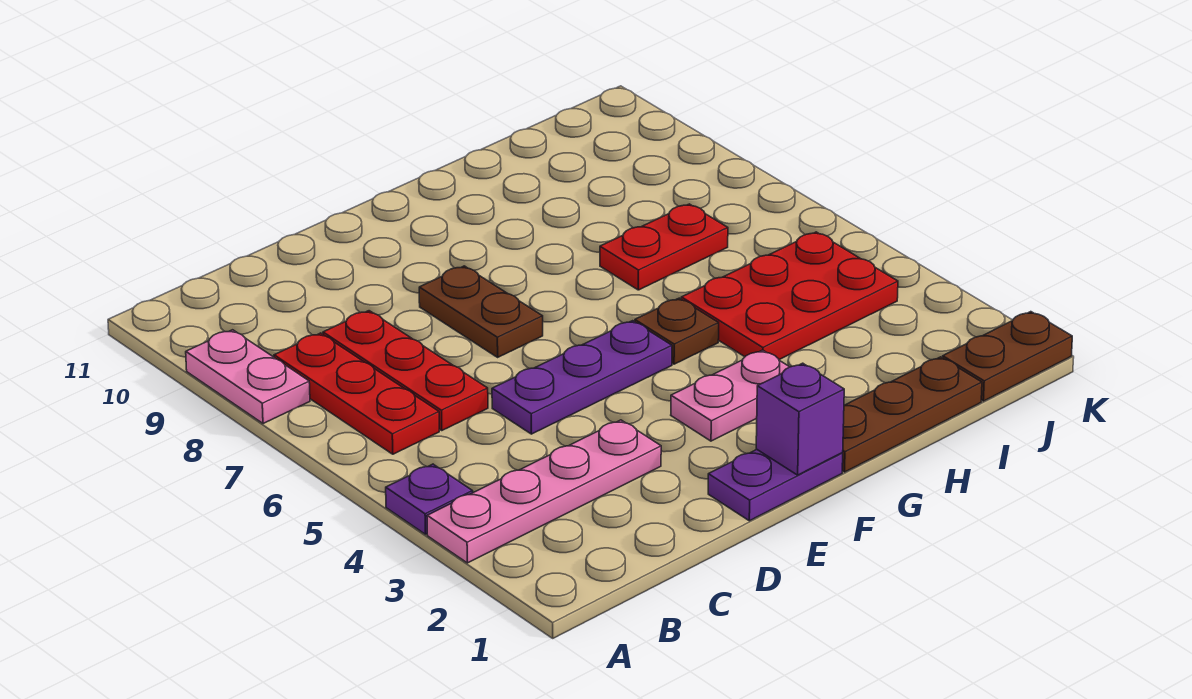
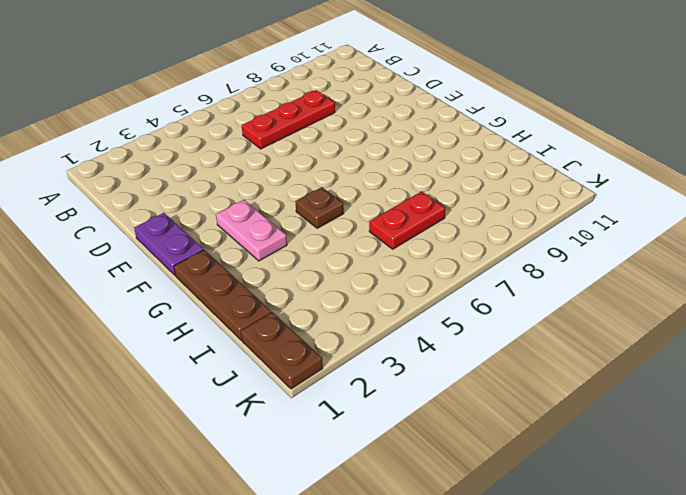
red plate I6:I7 level 1 -> red plate H7:I7 level 1
none -> pink plate A3:D3 level 1
none -> purple plate A4 level 1
none -> pink plate A8:A9 level 1

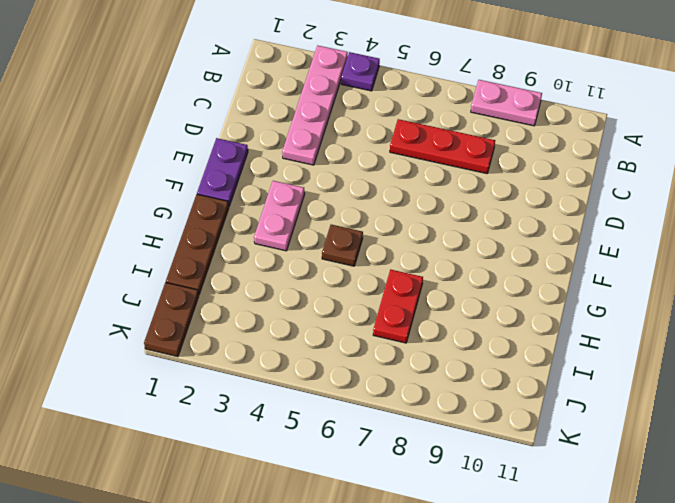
none -> red plate B6:B8 level 1
none -> purple plate D5:F5 level 1
none -> brown plate E7:E8 level 1

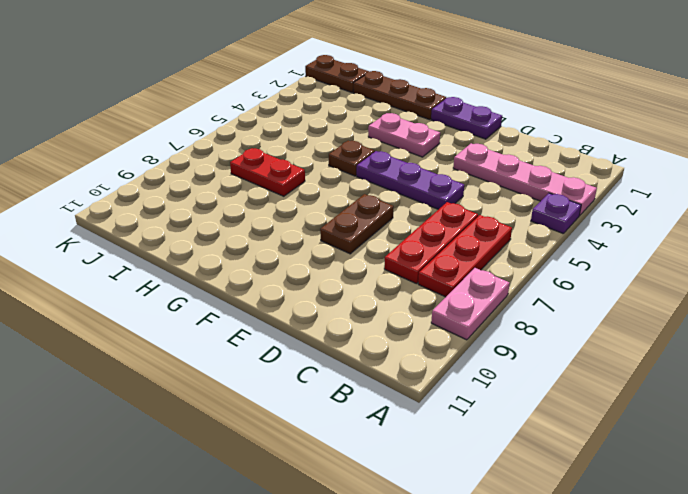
none -> red plate H4:J5 level 1
none -> purple brick F1 level 2

